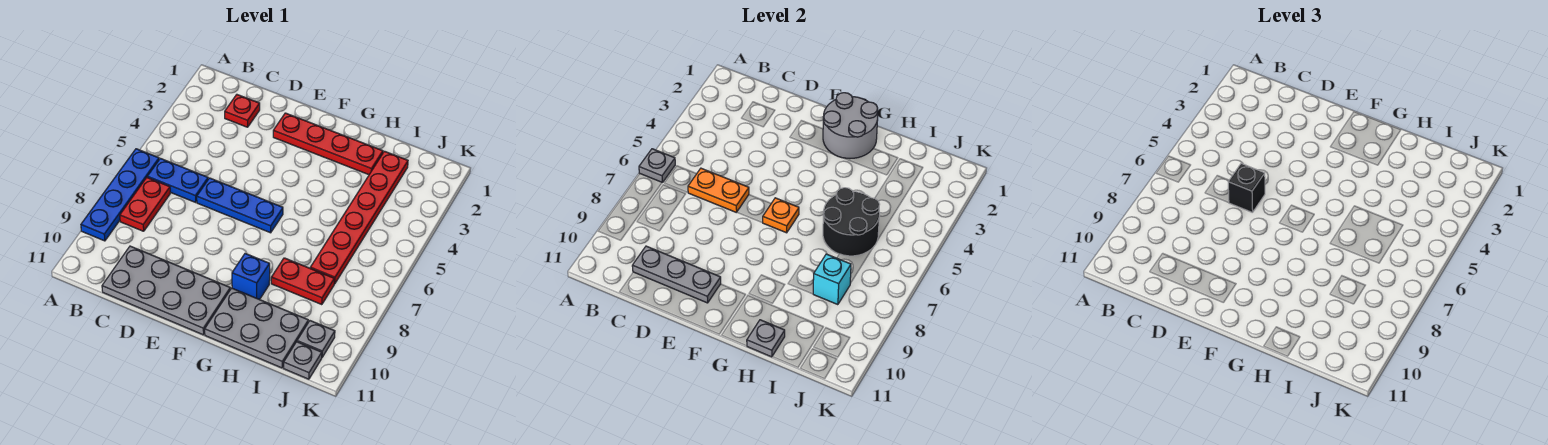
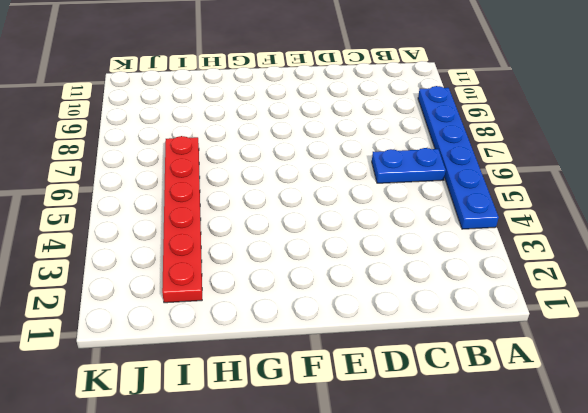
blue plate A4:A9 level 1 -> blue plate A6:A9 level 1
none -> red plate B7:B8 level 1
none -> red plate C2 level 1
none -> grey plate C10:F11 level 1

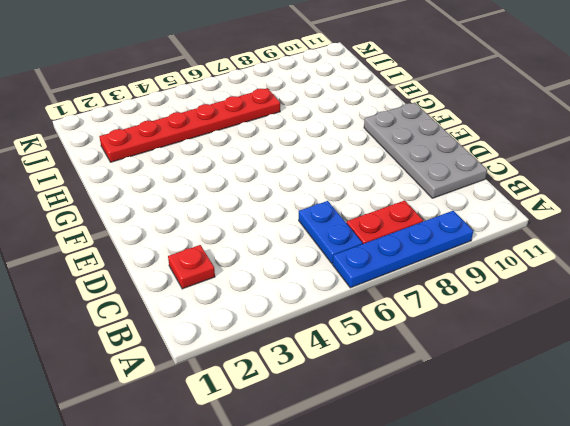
none -> blue plate D6:F6 level 1
none -> red plate E2:H2 level 1
none -> blue brick G9 level 1

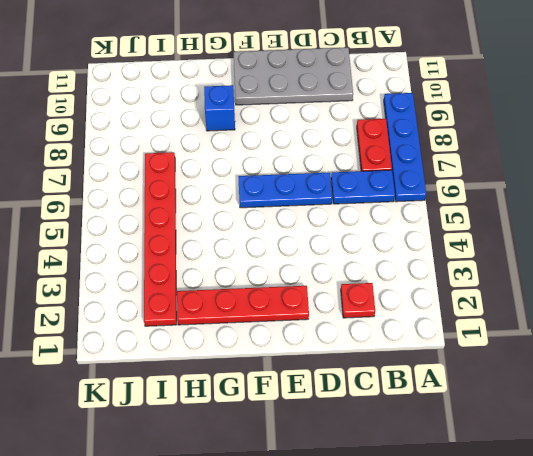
none -> grey plate G10:I11 level 1
none -> red plate H8:I8 level 1
none -> grey plate J10 level 1

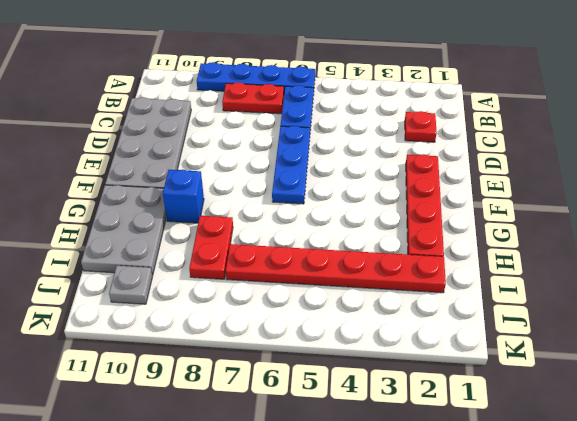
none -> grey plate J11 level 1
none -> grey plate A6 level 2
none -> orange plate C6:D6 level 2

